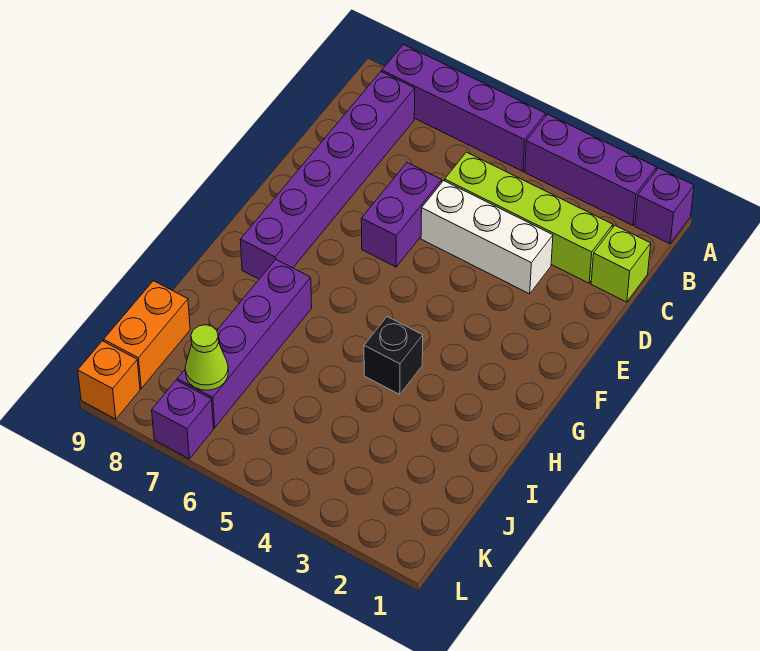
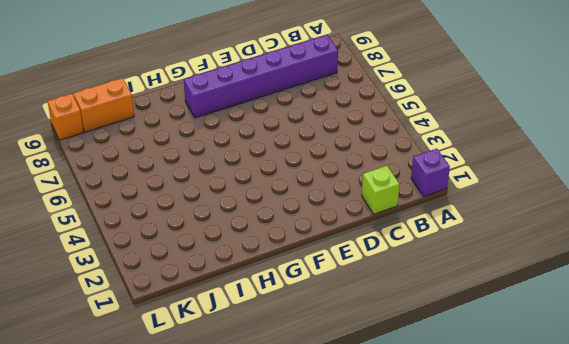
none -> purple brick A2:A4 level 1
none -> purple brick A5:A8 level 1
none -> lime brick C2:C5 level 1

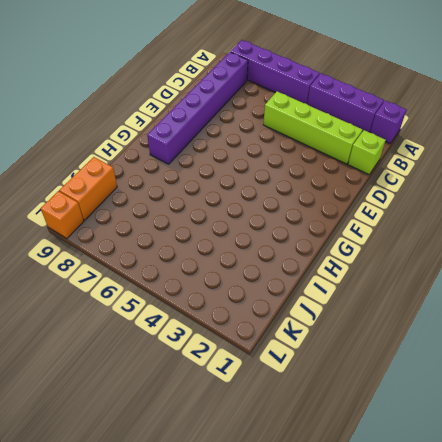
none -> white brick D3:D5 level 1
none -> purple brick D6:E6 level 1
none -> black brick H4 level 1

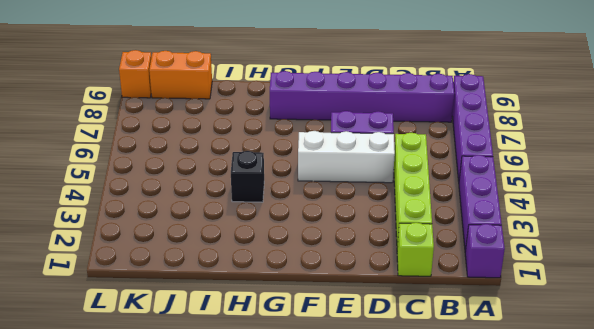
white brick D5:F5 level 1 -> white brick D3:D5 level 1
none -> purple brick H7:K7 level 1
none -> purple brick L7 level 1
none -> lime cone K7 level 2

